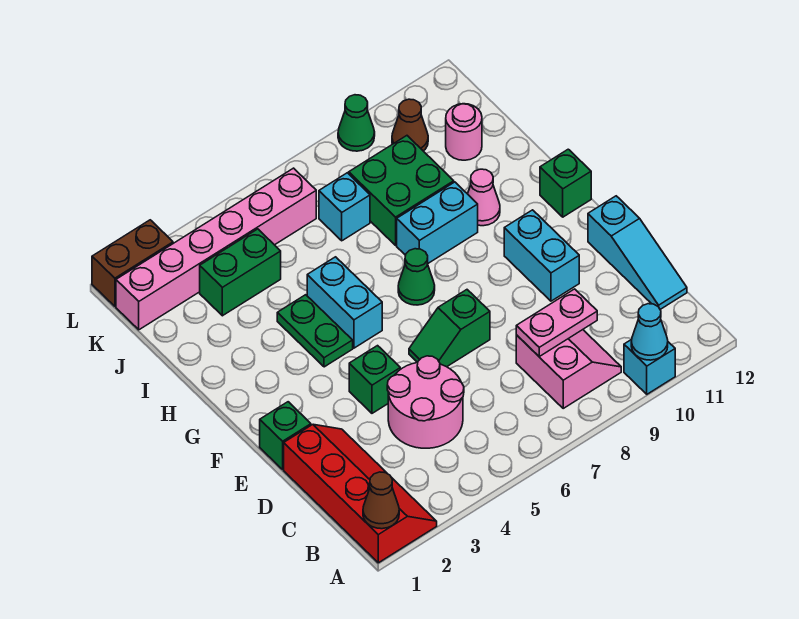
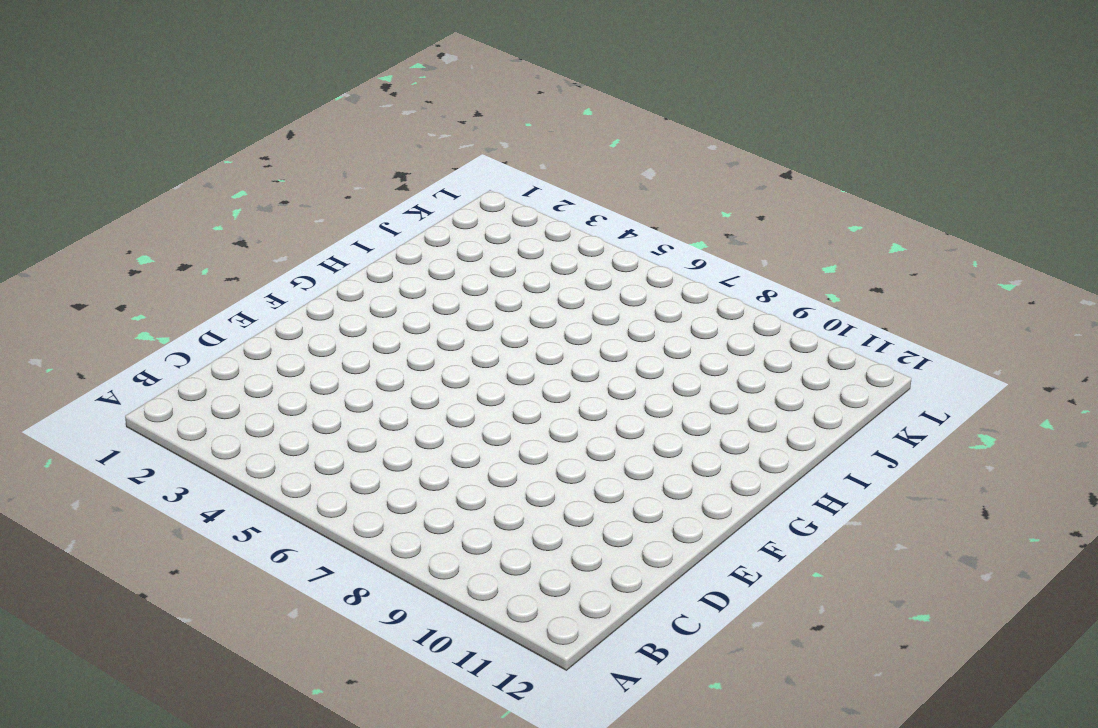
none -> red slope A1:D2 level 1 top 1
none -> cyan brick A10 level 1
none -> pink slope B8:C9 level 1 top 8

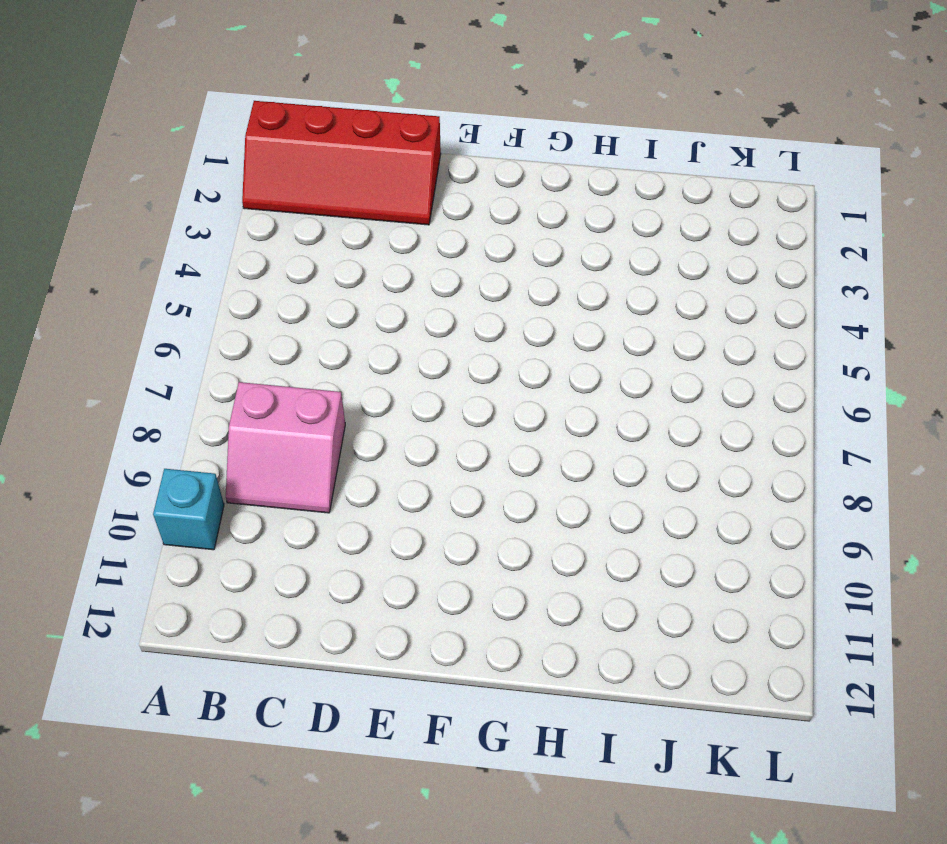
none -> pink round brick C4:D5 level 1
none -> cyan slope C12:E12 level 1 top E
none -> green brick E1 level 1

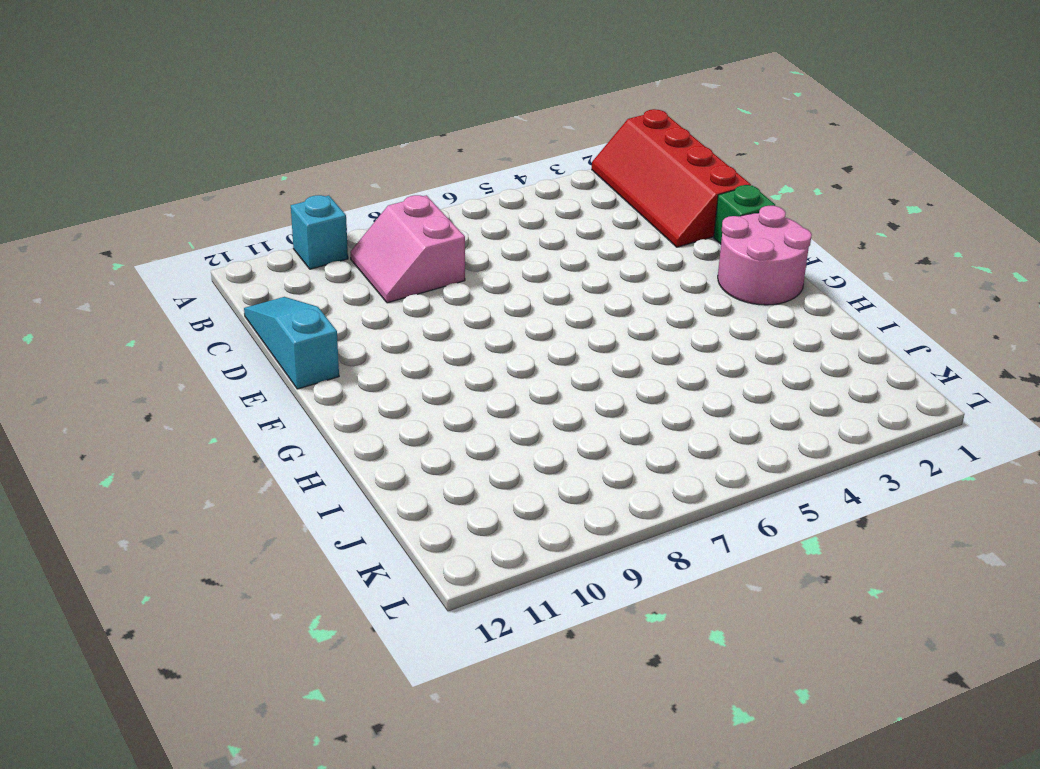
pink round brick F1:G2 level 1 -> pink round brick C4:D5 level 1
none -> green brick E4 level 1
none -> green slope E6:E7 level 1 top 7
none -> cyan brick E10:F10 level 1

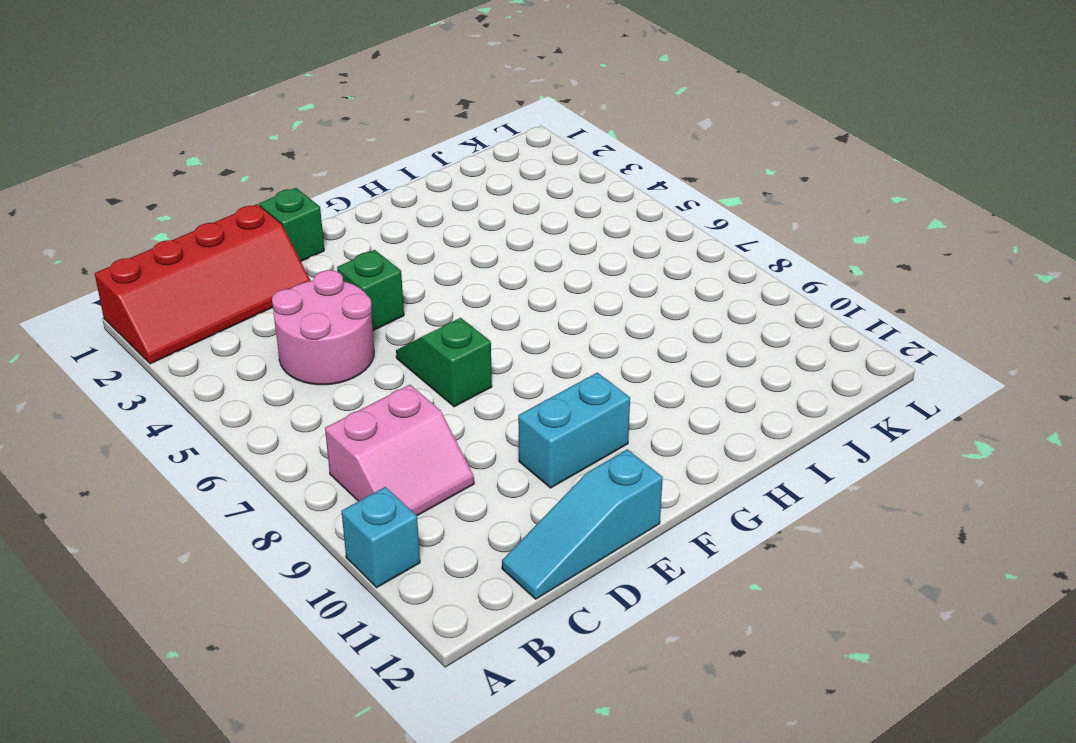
none -> green plate G4:H4 level 1
none -> cyan brick G5:H5 level 1
none -> green cone G7 level 1

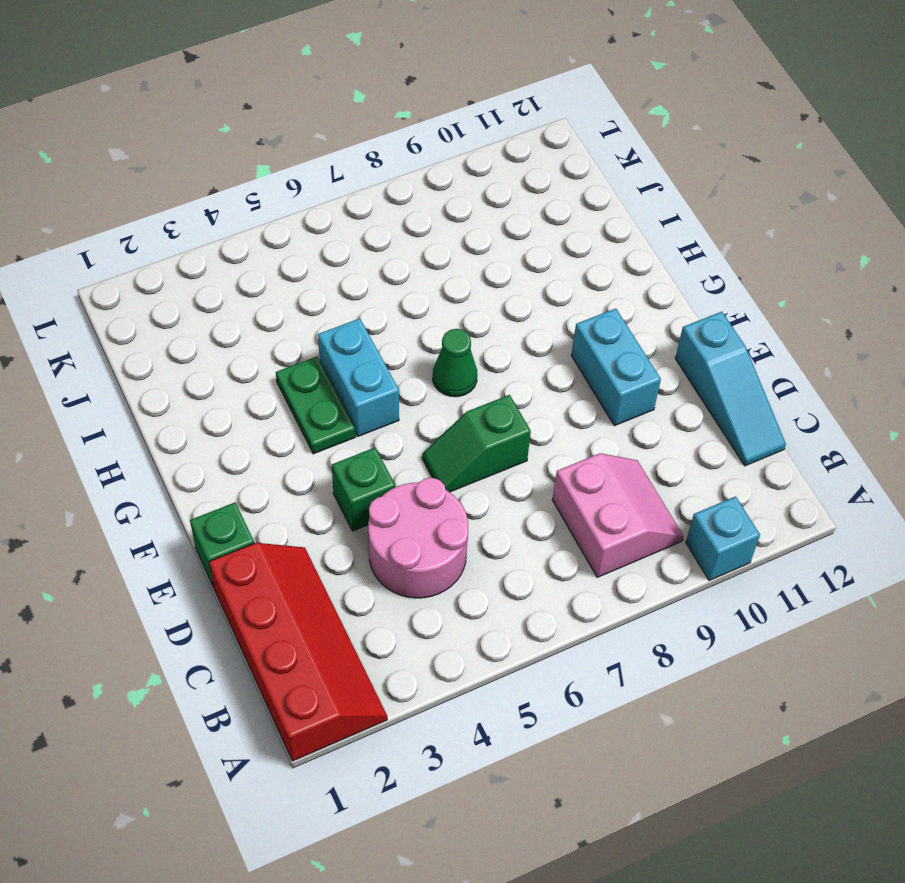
none -> green brick G12 level 1
none -> cyan brick H8:H9 level 1
none -> pink cone H10 level 1

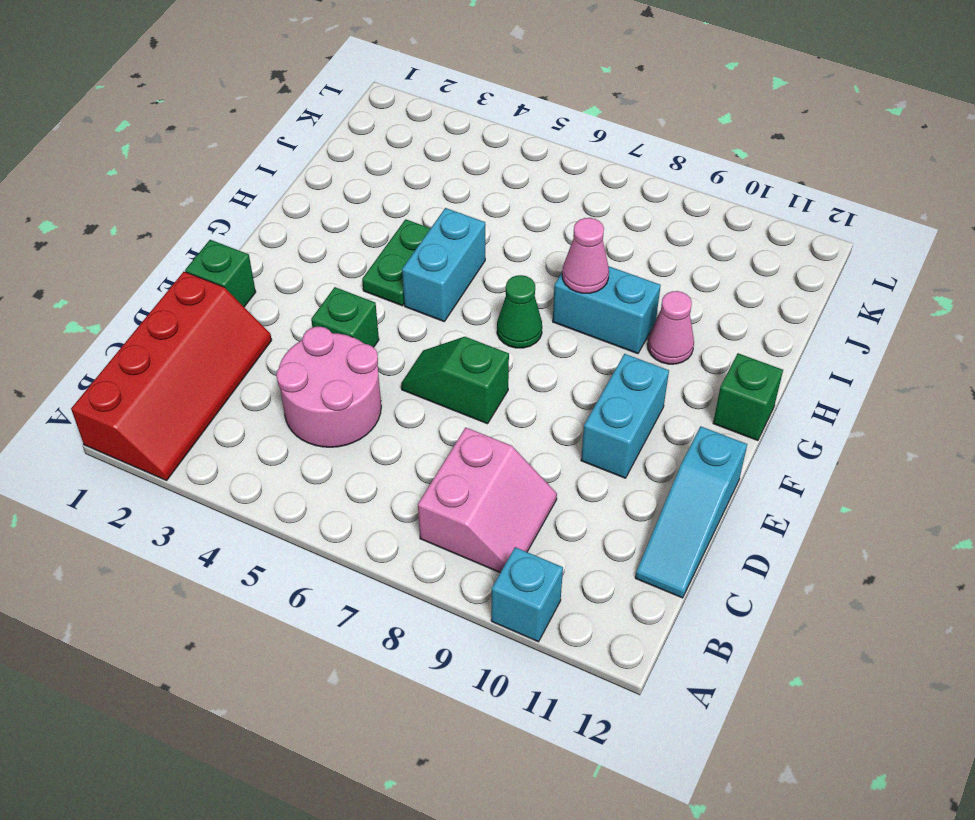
pink cone H8 level 2 -> none
none -> green brick I8:J9 level 1
none -> green brick J3:J4 level 1
none -> cyan brick J7 level 1

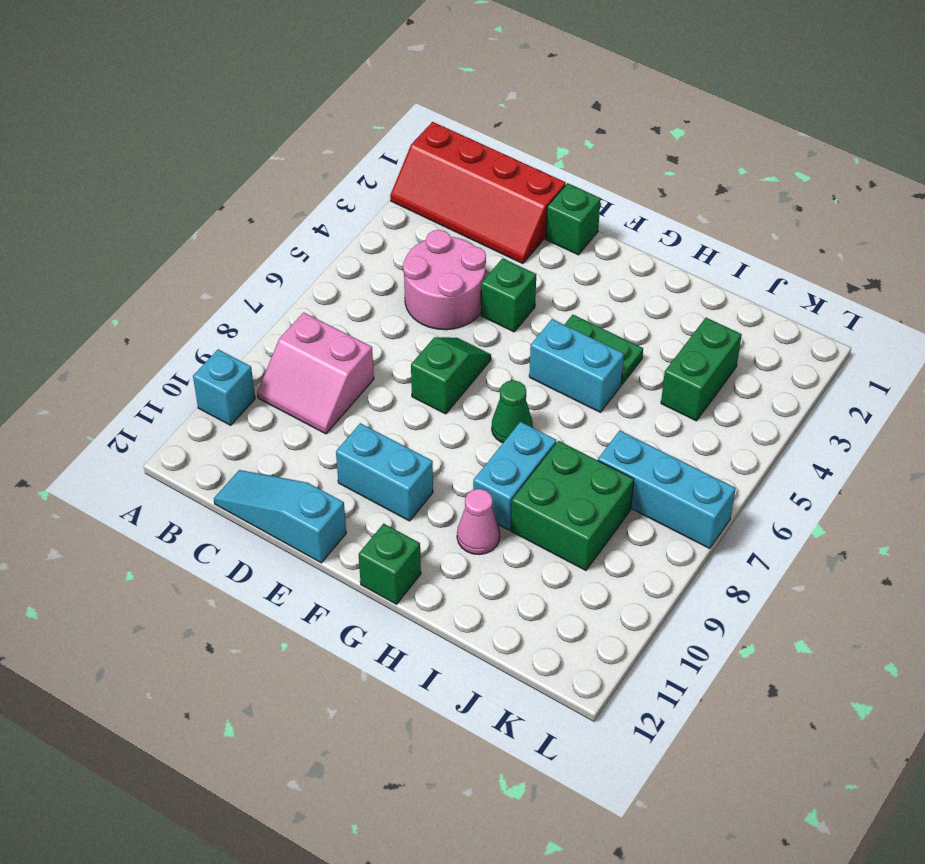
cyan brick J7:L7 level 1 -> cyan brick J7 level 1
none -> pink round brick J11 level 1
none -> pink brick K1:K6 level 1
none -> brown cone K10 level 1

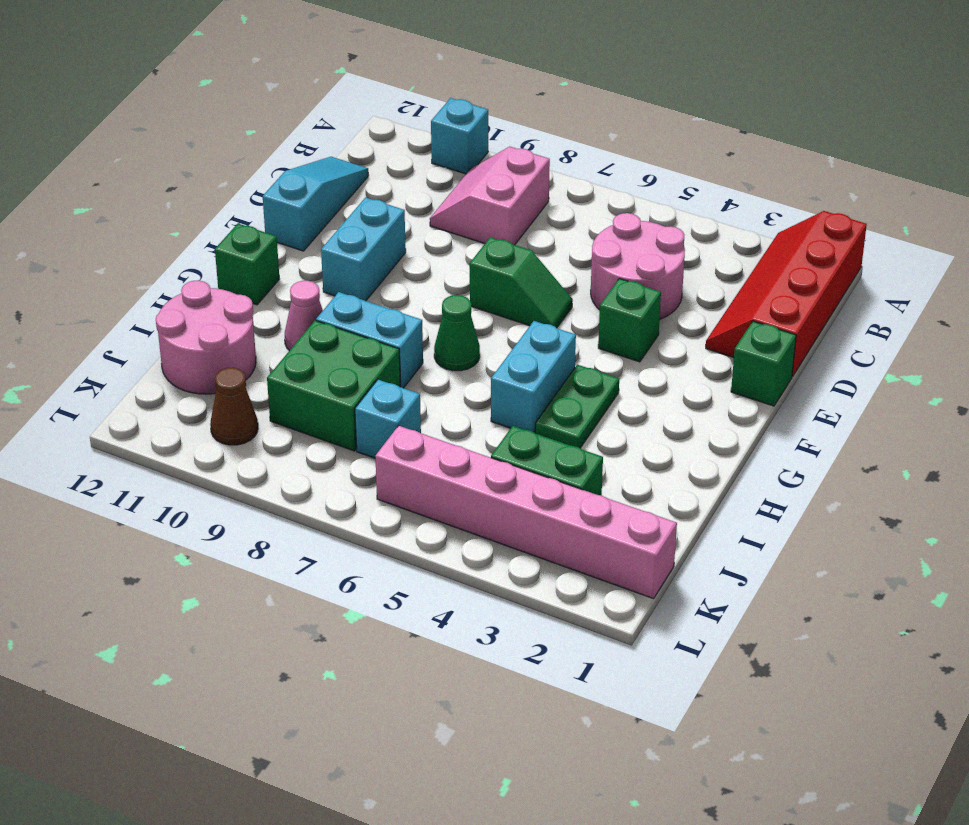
pink round brick I11:J12 level 1 -> pink round brick J11 level 1
none -> brown brick L1:L2 level 1
none -> green cone L9 level 1
none -> brown cone A1 level 2

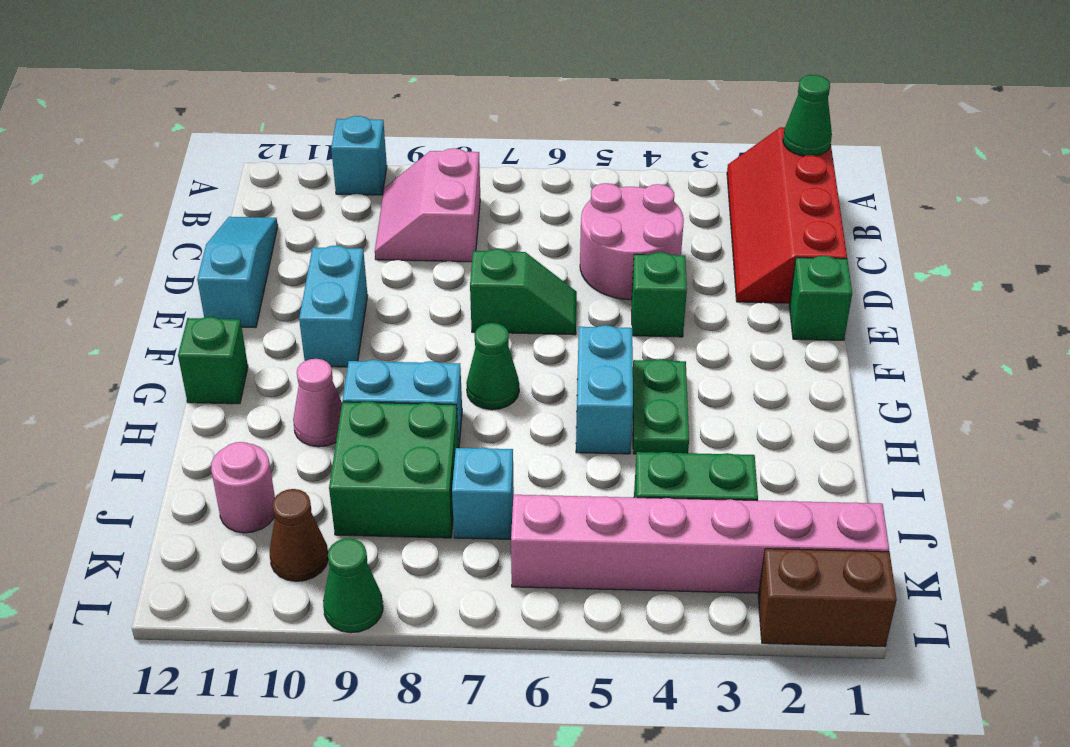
green cone A1 level 2 -> brown cone A1 level 2
none -> cyan cone A10 level 2
none -> pink plate C8:C9 level 2

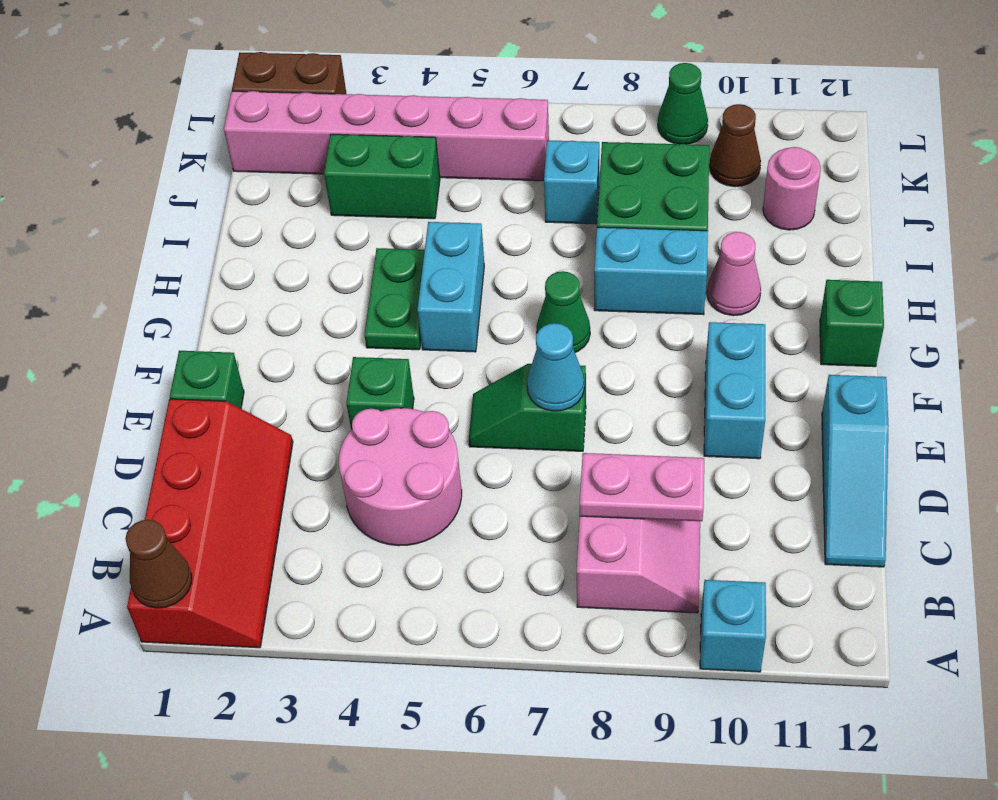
cyan cone E7 level 2 -> cyan cone A10 level 2

